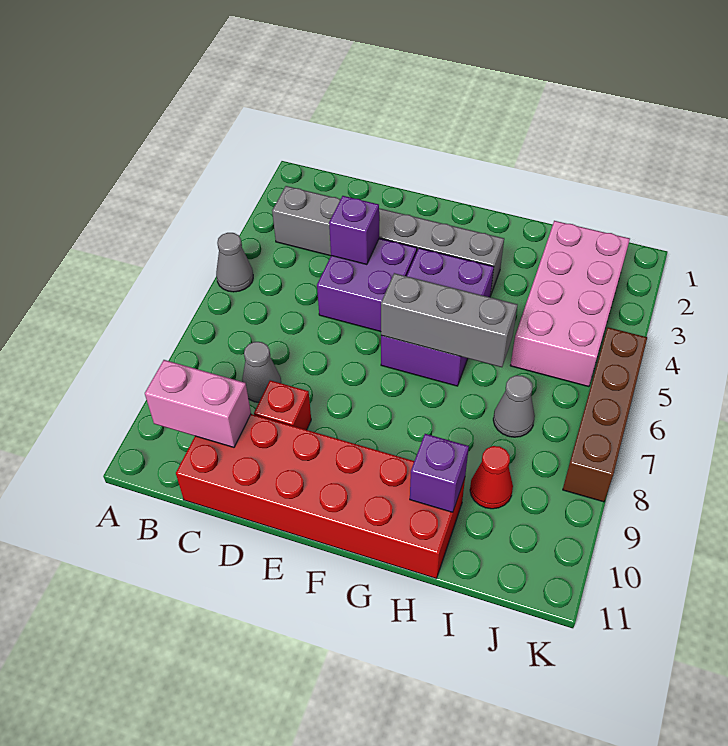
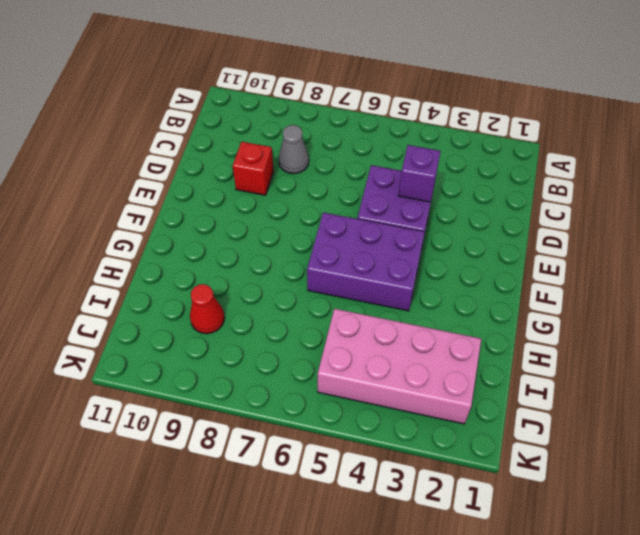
none -> grey cone A5 level 1
none -> grey brick B3:G3 level 1
none -> red brick C10:H11 level 1

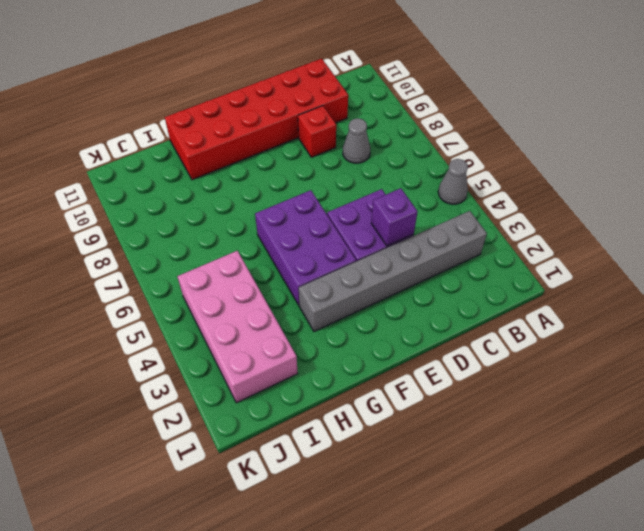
none -> grey cone I7 level 1
none -> red cone I9 level 1
none -> brown brick K5:K8 level 1

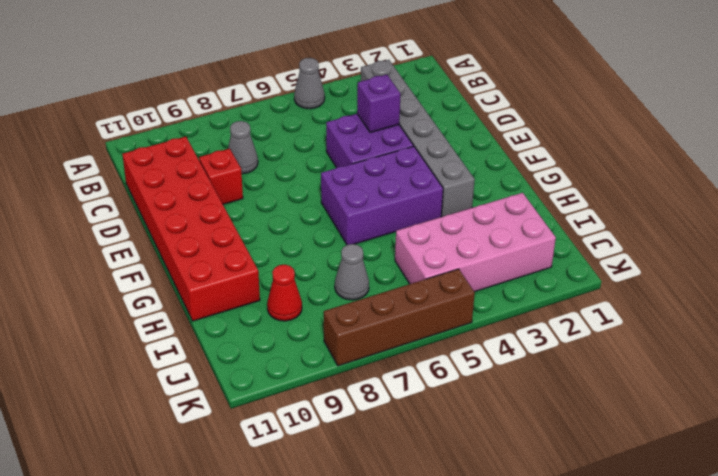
none -> pink brick B10:C10 level 2
none -> grey brick F6:H6 level 2
none -> purple brick H10 level 2

